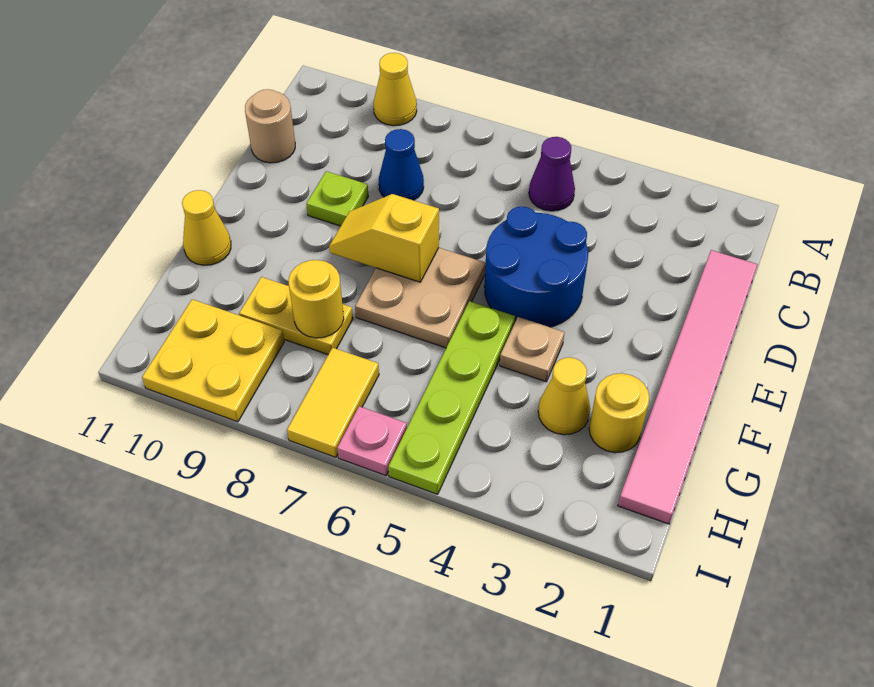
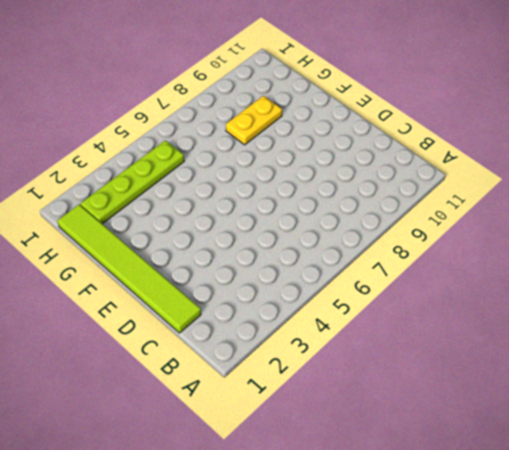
lime tile C1:H1 level 1 -> pink tile C1:H1 level 1
lime plate H2:H5 level 1 -> lime plate F5:I5 level 1
none -> yellow cone A9 level 1
none -> purple cone B5 level 1
none -> blue cone C8 level 1

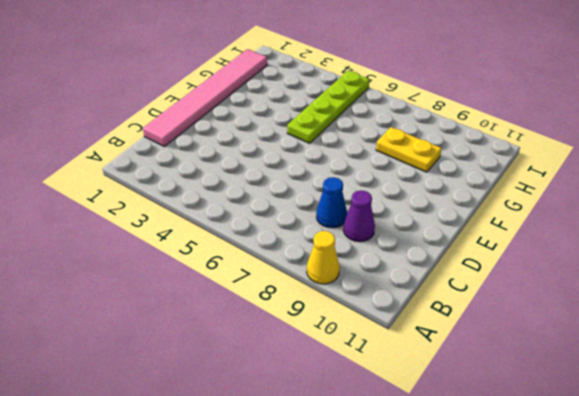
purple cone C9 level 1 -> purple cone B5 level 1
none -> tan round brick C11 level 1
none -> blue round brick D4:E5 level 1
none -> lime plate D9 level 1

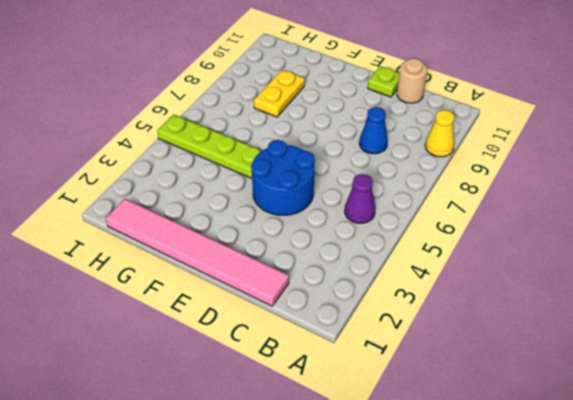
lime plate D11 level 1 -> lime plate D9 level 1
none -> tan plate E6:F7 level 1
none -> tan plate F4 level 1
none -> yellow cone F11 level 1

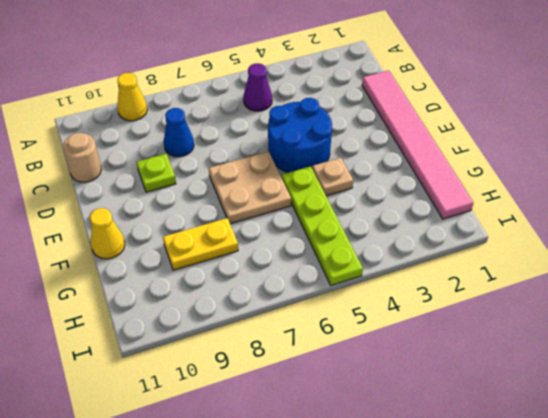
none -> yellow round brick G2 level 1
none -> yellow cone G3 level 1
none -> yellow tile H7:I7 level 1

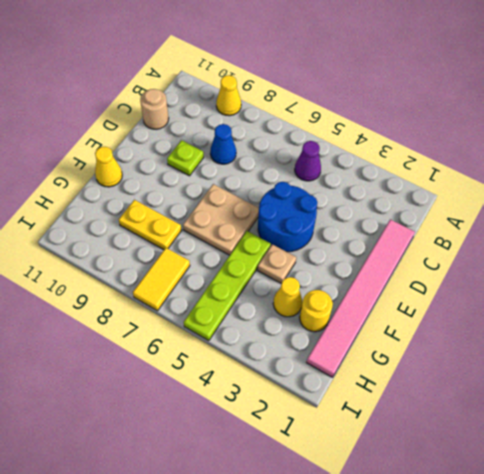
none -> yellow plate H9:I10 level 1
none -> pink plate I6 level 1
none -> yellow slope E7:E8 level 2 top 7

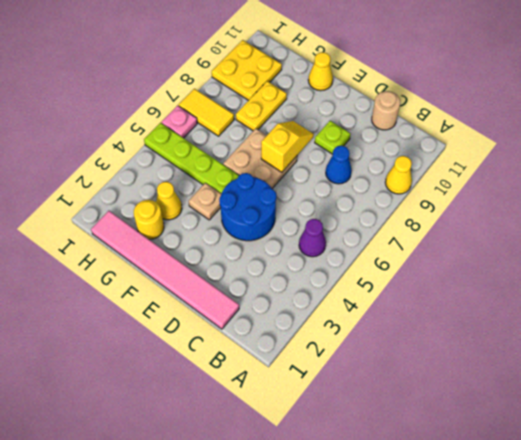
none -> yellow round brick G8 level 2

